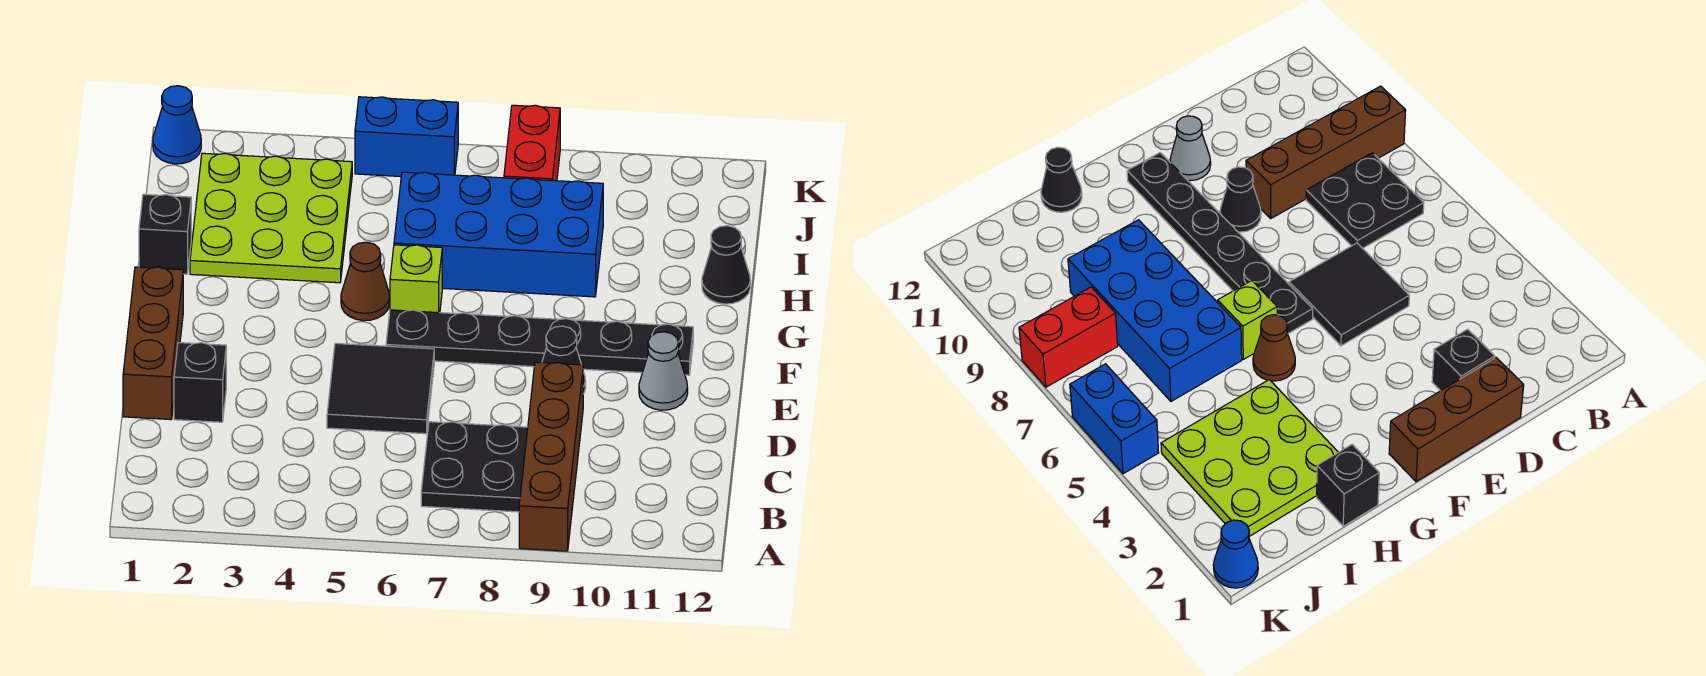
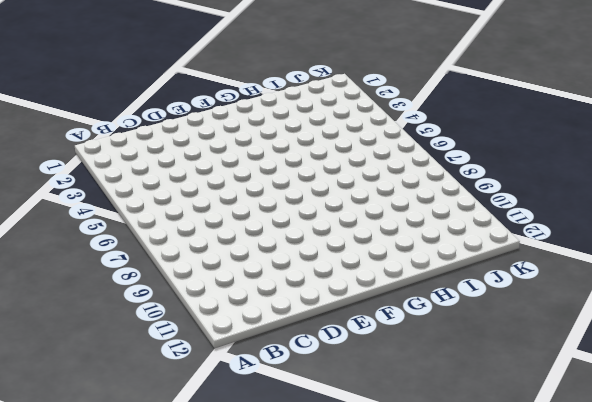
none -> brown brick A9:D9 level 1
none -> black plate B7:C8 level 1
none -> brown brick D1:F1 level 1

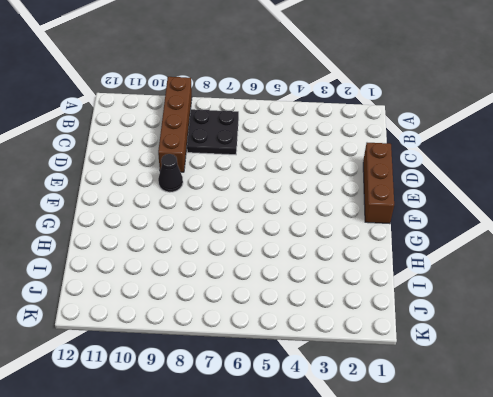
none -> black brick D2 level 1
none -> black tile D5:E6 level 1
none -> grey cone E11 level 1

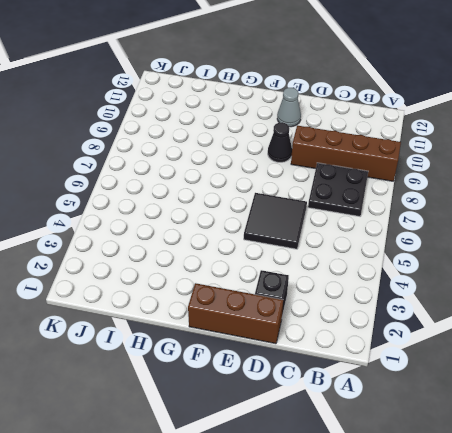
none -> black plate F6:F11 level 1
none -> brown cone G5 level 1
none -> lime brick G6 level 1

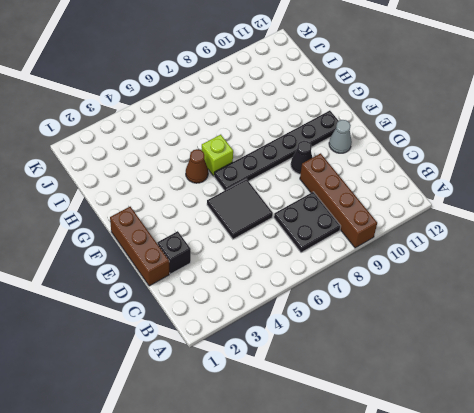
none -> black brick H1 level 1
none -> lime plate H2:J4 level 1
none -> blue brick H6:I9 level 1

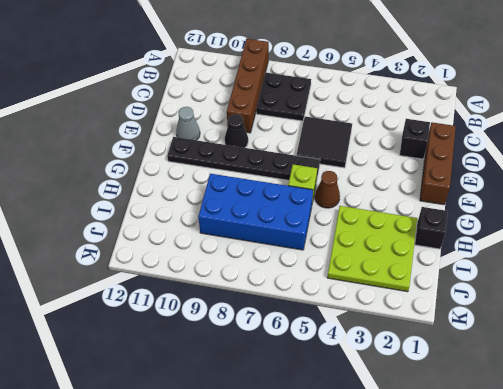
none -> black cone H12 level 1
none -> red brick J8:K8 level 1
none -> blue cone K1 level 1

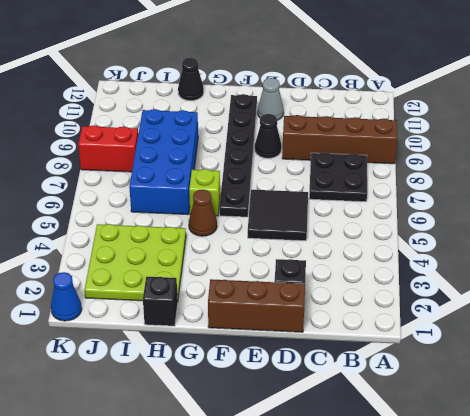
none -> blue brick K5:K6 level 1

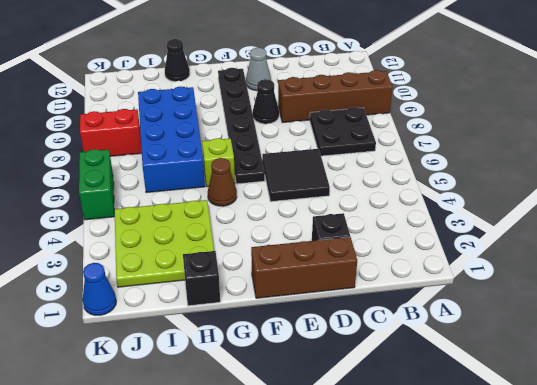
green brick K5:K6 level 1 -> blue brick K5:K6 level 1

